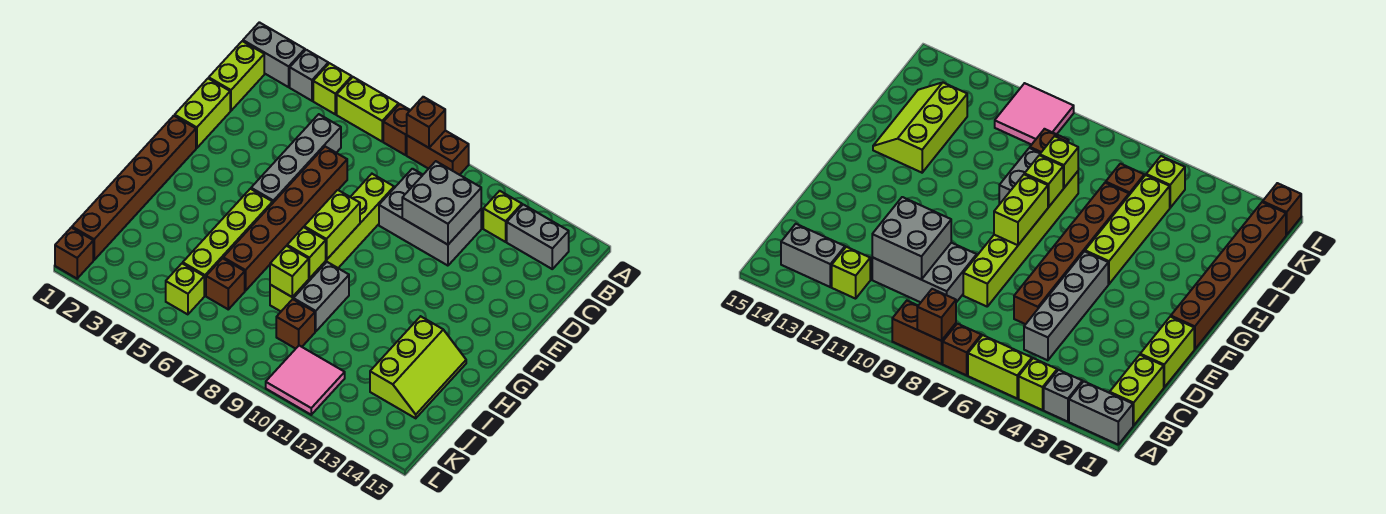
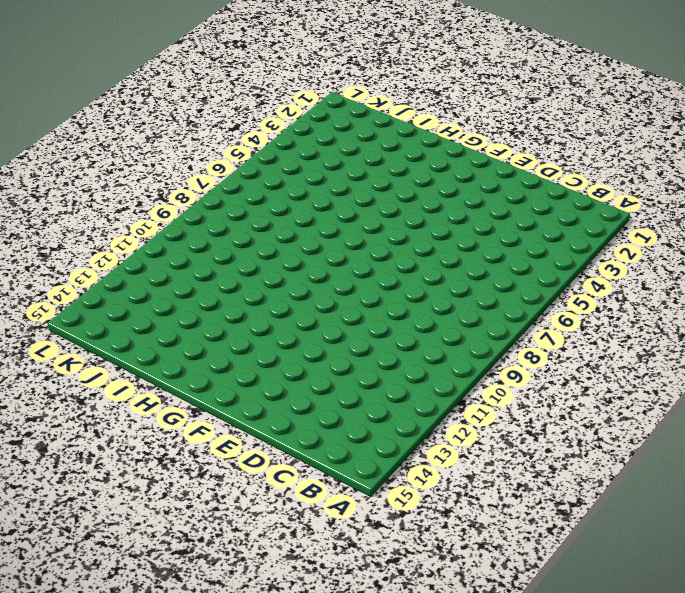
none -> grey brick A1:A2 level 1
none -> grey brick A3 level 1
none -> lime brick A4 level 1

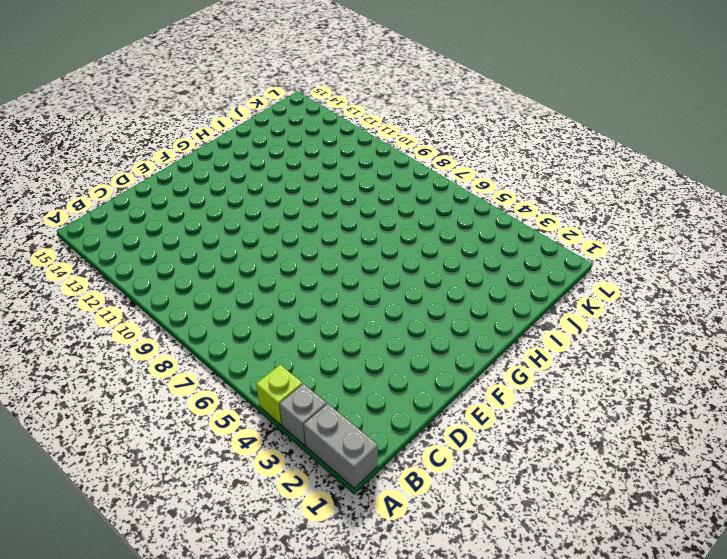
none -> lime brick A5:A6 level 1
none -> brown brick A7 level 1
none -> brown brick A8:A9 level 1

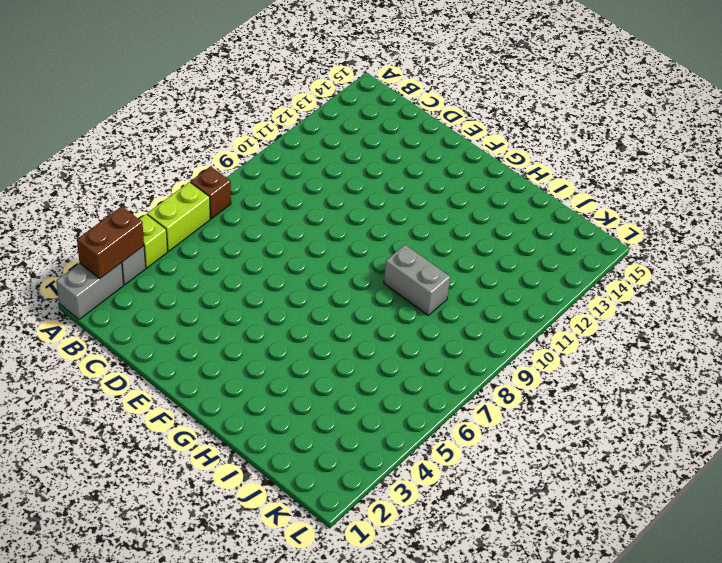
brown brick A2:A3 level 2 -> brown brick A8:A9 level 1
none -> lime brick B1:C1 level 1
none -> lime brick B12 level 1
none -> grey brick B13:B14 level 1

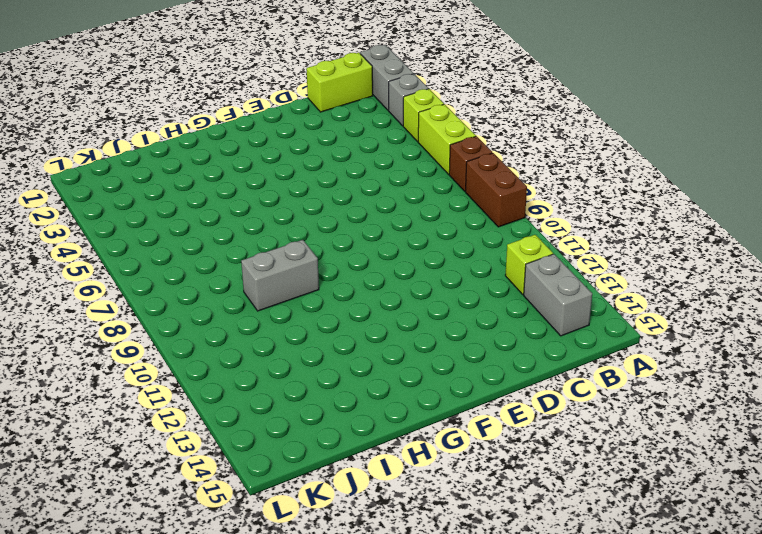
none -> grey brick C5:F5 level 1
none -> grey brick C9:D11 level 1
none -> lime brick D1:E1 level 1

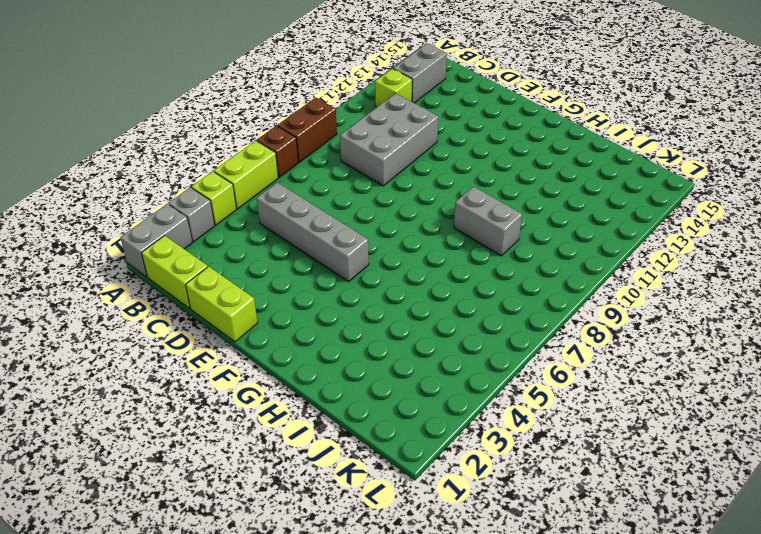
none -> brown brick D6:I6 level 1
none -> lime brick D8:I8 level 1
none -> brown brick F1:K1 level 1

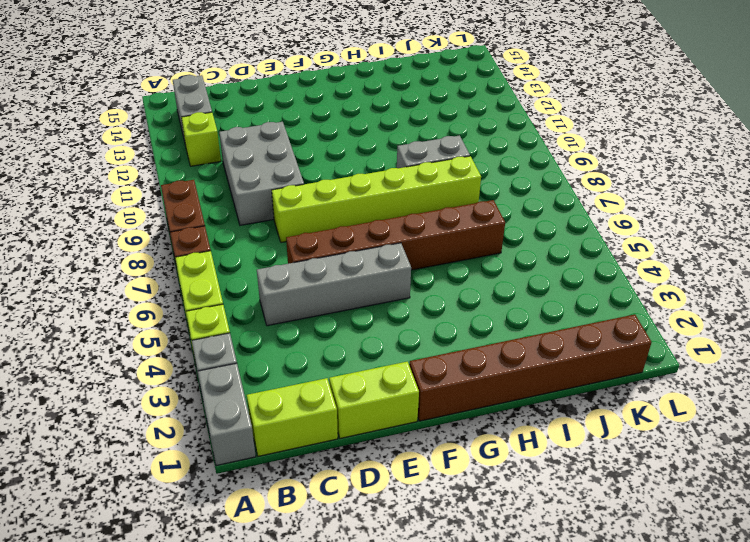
none -> lime brick G5:J5 level 1
none -> lime slope H13:J14 level 1 top 13
none -> brown brick J6 level 1

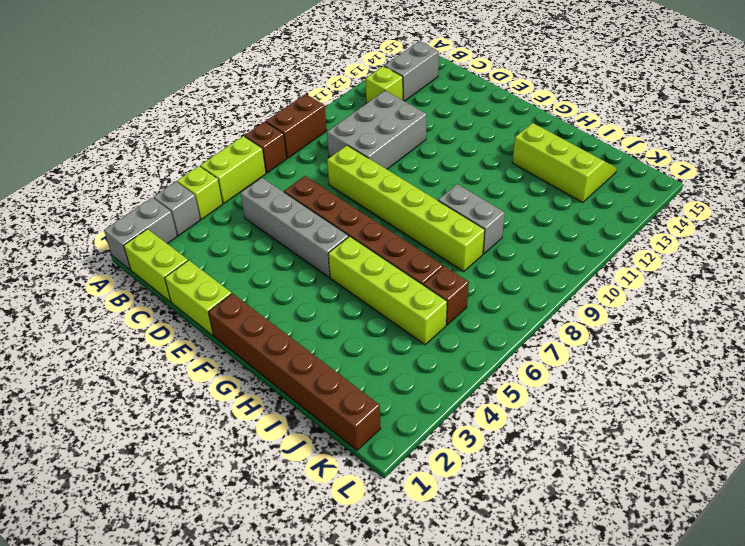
none -> brown brick J9 level 1
none -> lime brick K5 level 1
none -> pink tile K10:L11 level 1

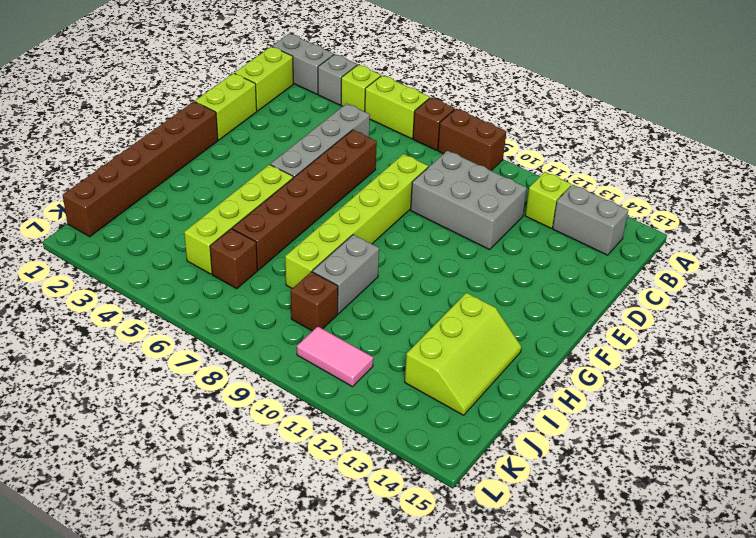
pink tile K10:K11 level 1 -> pink tile K10:L11 level 1
none -> lime brick K5 level 1
none -> brown brick L1 level 1
none -> brown brick A8 level 2

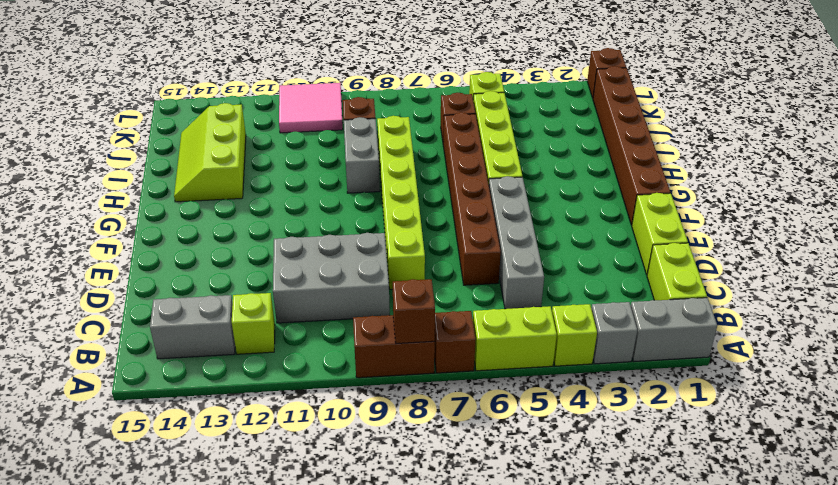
none -> grey brick C10:D11 level 2
none -> lime brick F8:G8 level 2
none -> lime brick H8 level 2

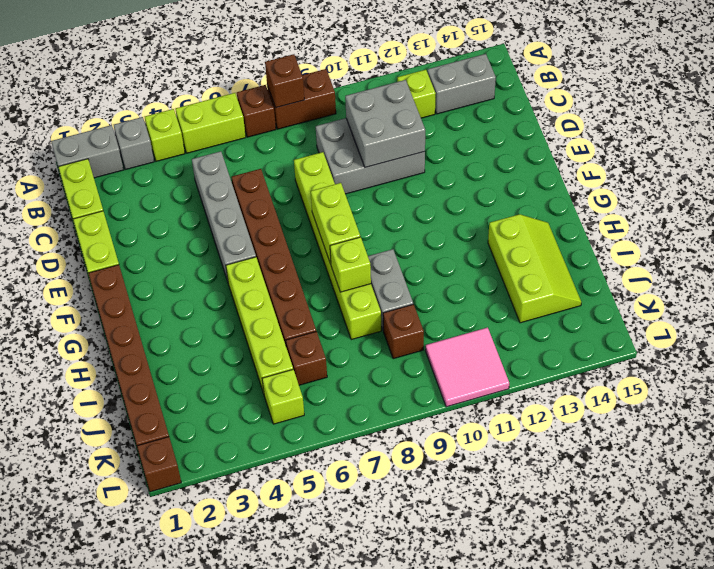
none -> lime brick I8 level 2

